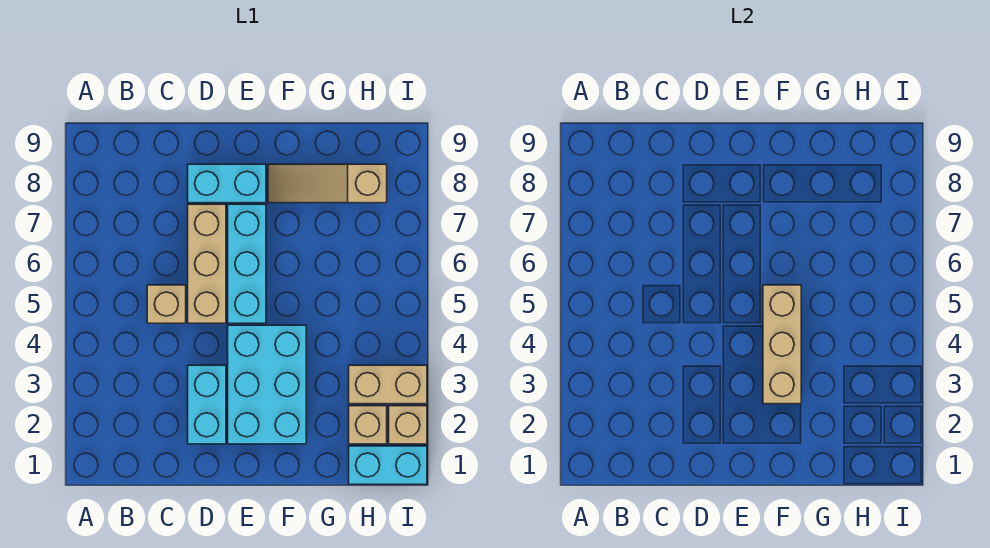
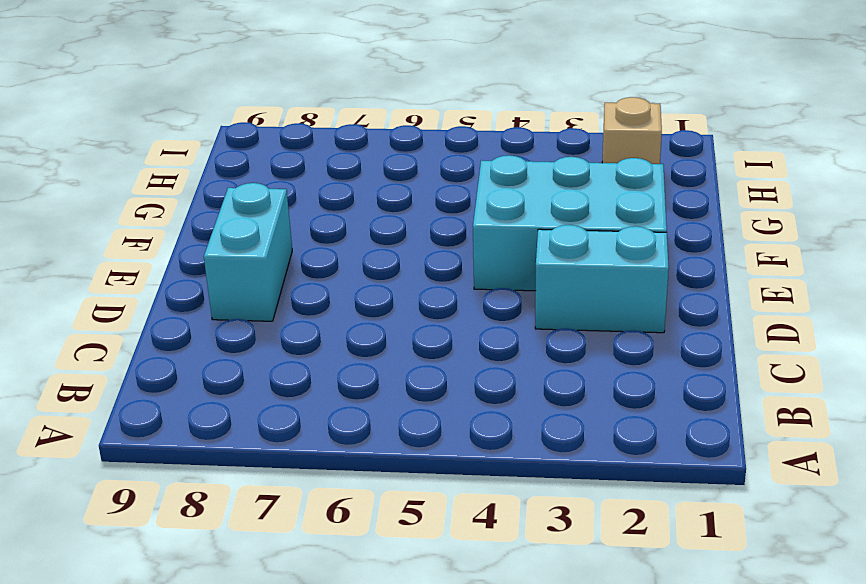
none -> tan brick C5 level 1
none -> tan brick D5:D7 level 1
none -> cyan brick E5:E7 level 1

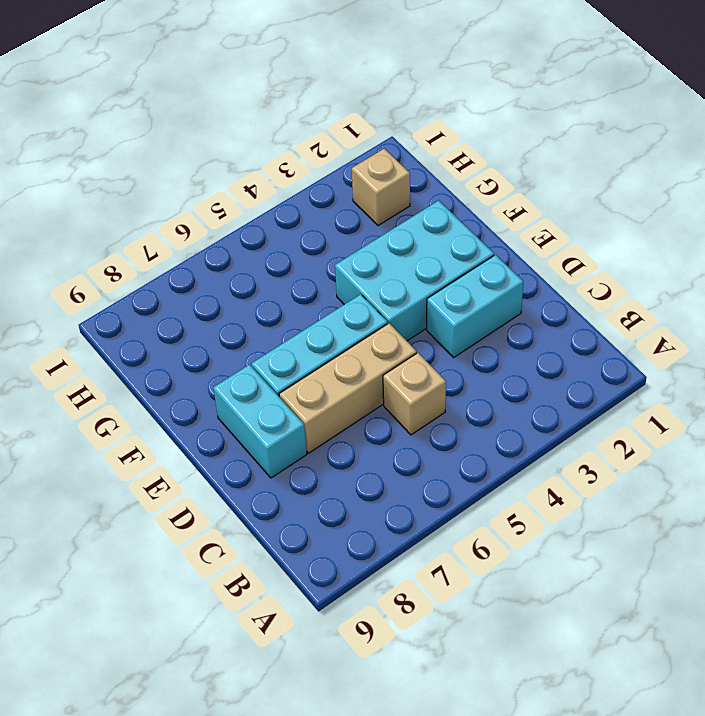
none -> tan slope F8:H8 level 1 top H
none -> cyan brick H1:I1 level 1
none -> tan brick H3:I3 level 1

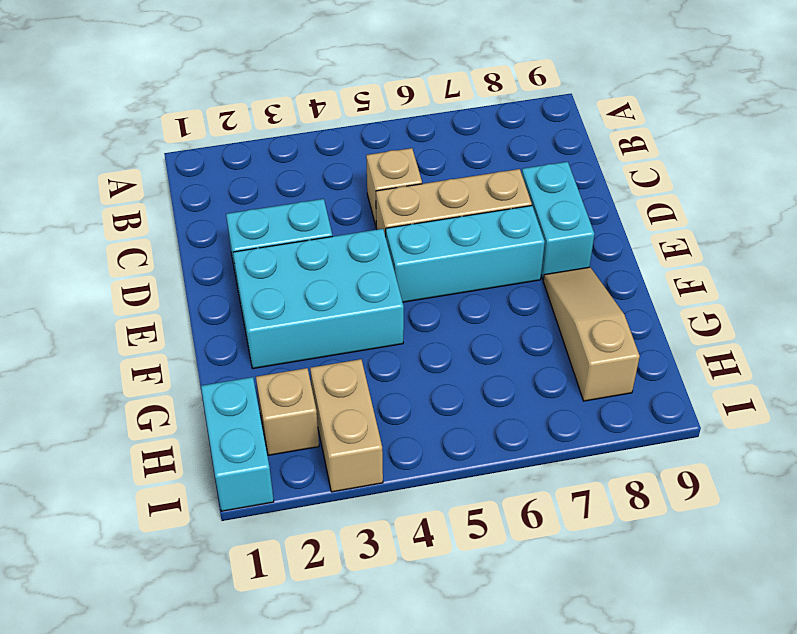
none -> tan brick I2 level 1
none -> tan brick F3:F5 level 2

